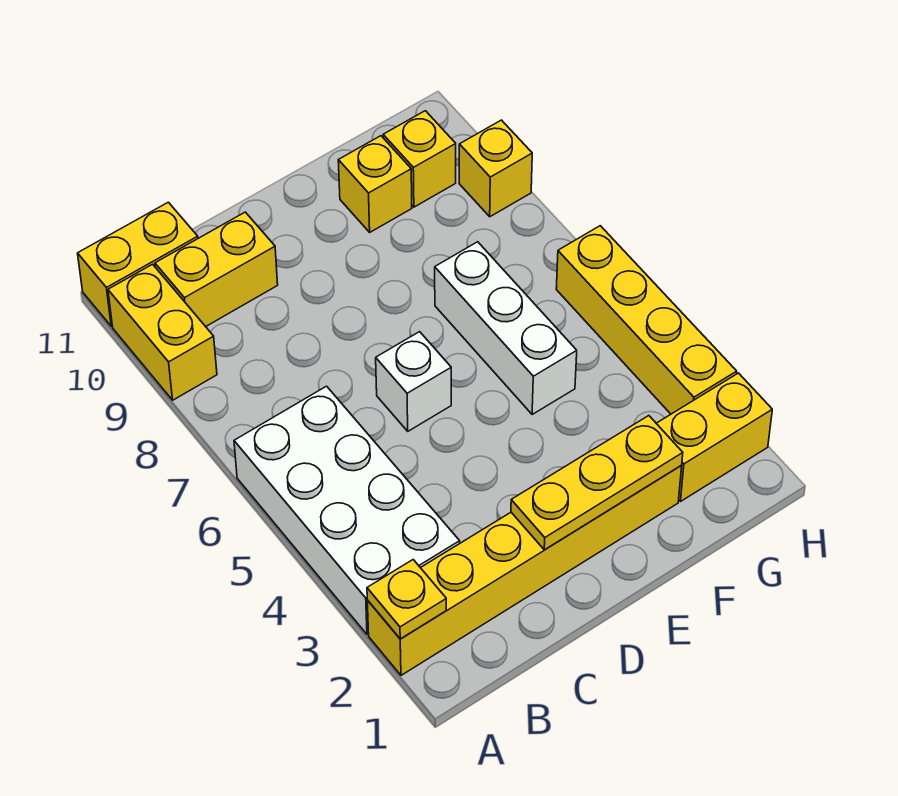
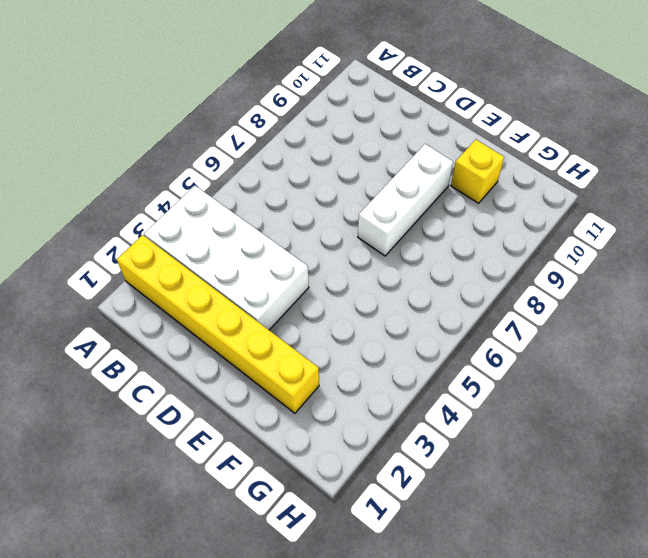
white brick A3:D4 level 1 -> white brick A3:B6 level 1
white brick E7:E9 level 1 -> white brick F5:F7 level 1
none -> yellow brick A9:A10 level 1
none -> yellow brick A11:B11 level 1
none -> yellow brick B10:C10 level 1

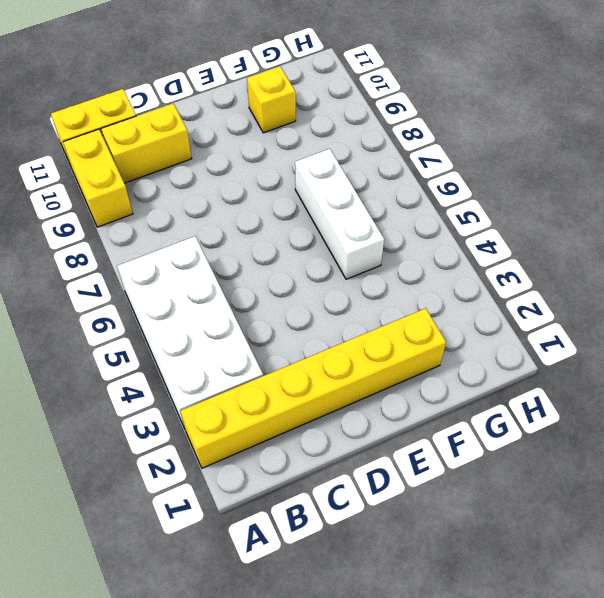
none -> white brick D6 level 1
none -> yellow brick G2:H2 level 1
none -> yellow brick G10 level 1

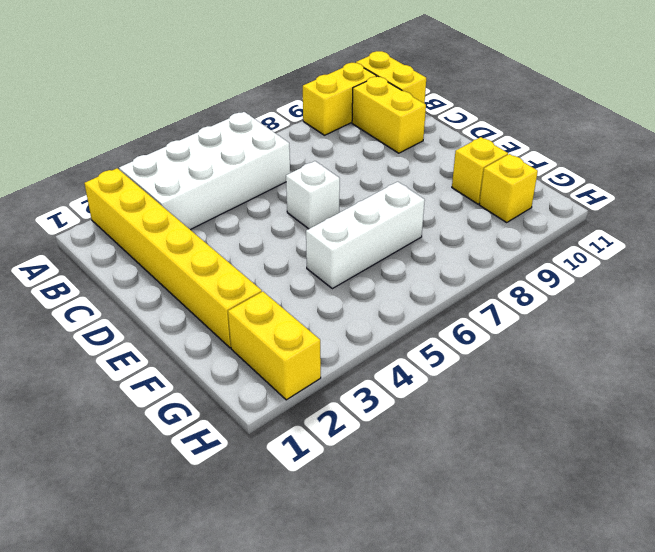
none -> yellow brick H3:H6 level 1
none -> yellow brick H9 level 1
none -> yellow plate A2 level 2

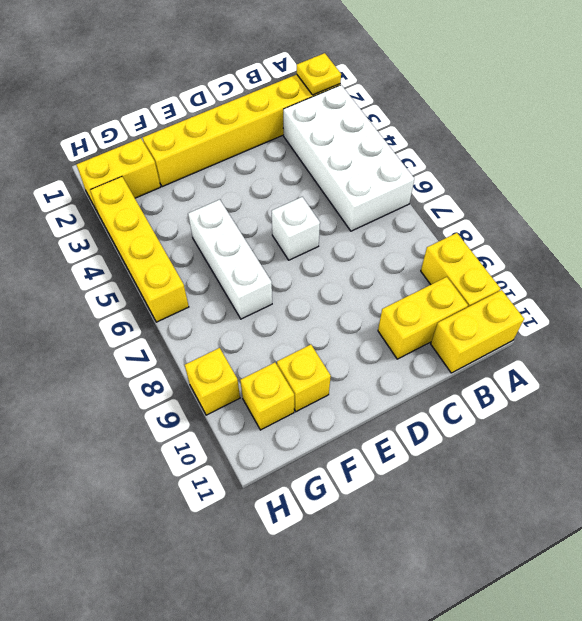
none -> yellow plate D2:F2 level 2

